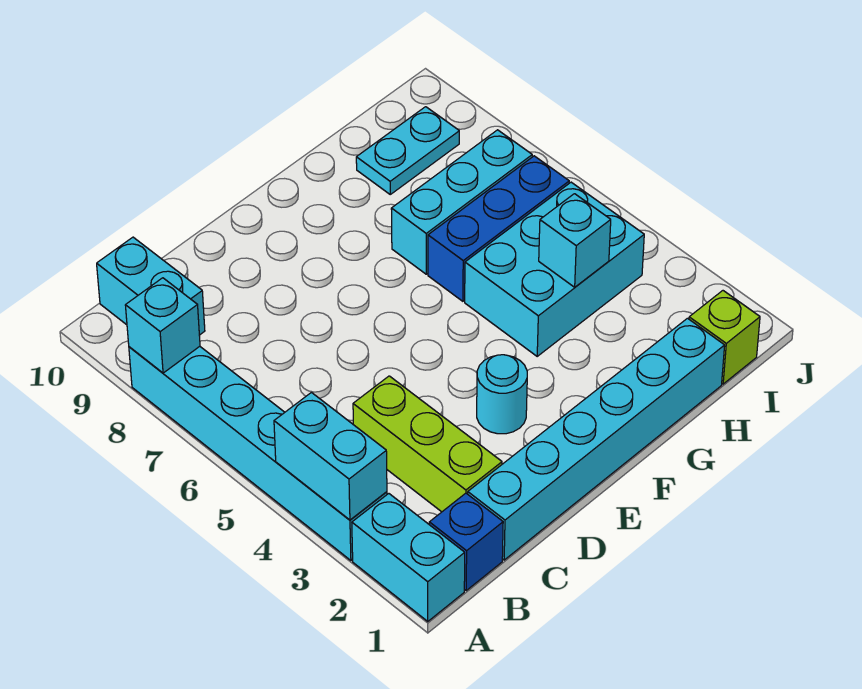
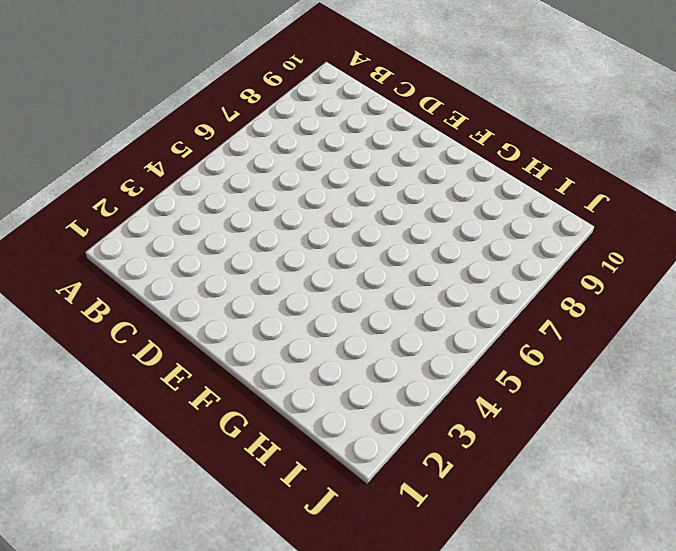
none -> cyan brick A1:A2 level 1
none -> cyan brick A3:A8 level 1
none -> blue brick B1 level 1

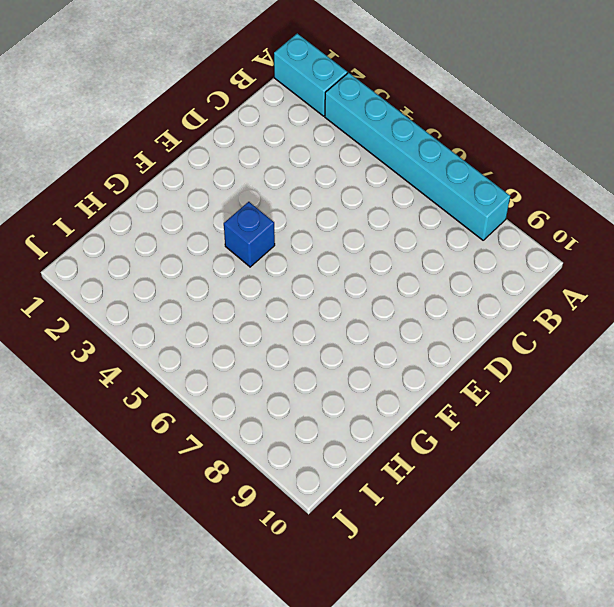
blue brick F4 level 1 -> blue brick B1 level 1
none -> cyan brick B9:B10 level 1
none -> cyan brick C1:H1 level 1
none -> lime brick C2:C4 level 1

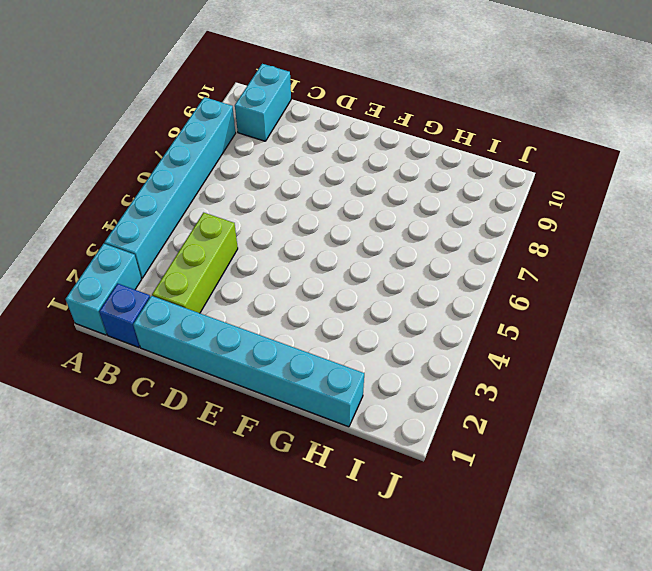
none -> cyan round brick E3 level 1
none -> cyan brick G4:I5 level 1
none -> blue brick G6:I6 level 1

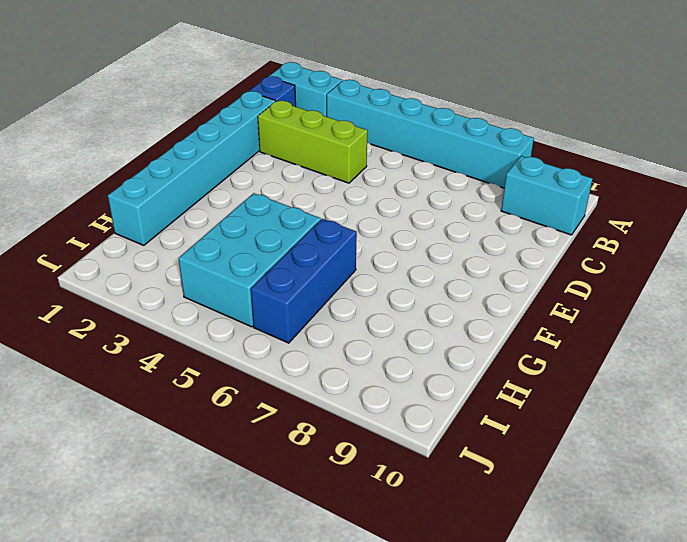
none -> cyan round brick E3 level 1
none -> cyan brick G7:I7 level 1
none -> cyan plate H9:I9 level 1

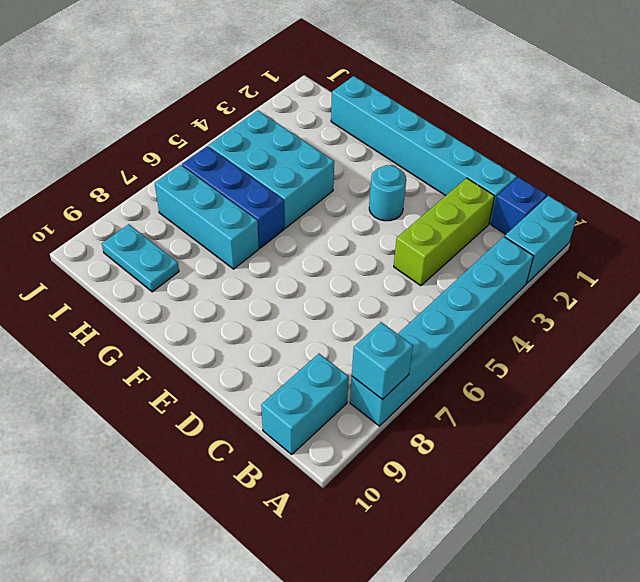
none -> lime brick I1 level 1
none -> cyan brick A3:A4 level 2
none -> cyan brick H4 level 2

